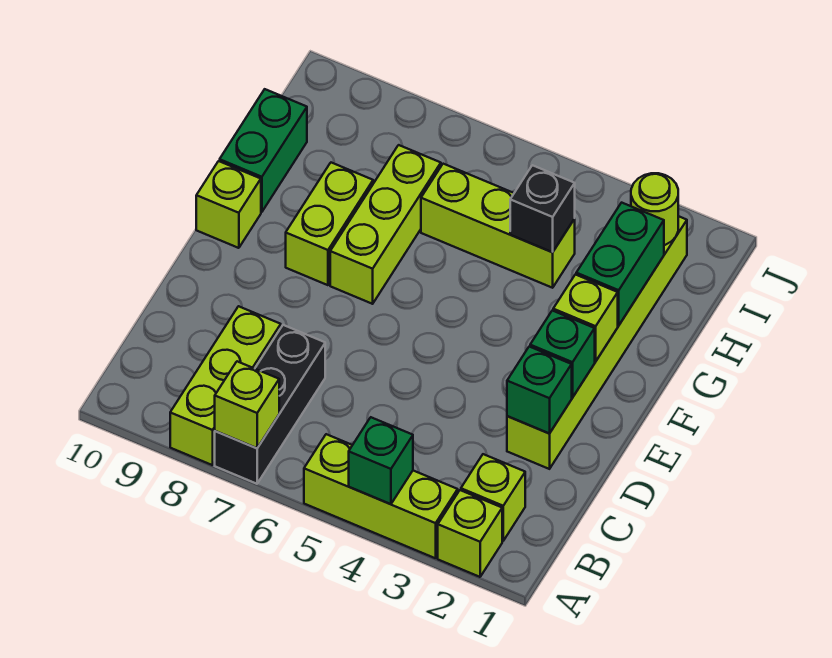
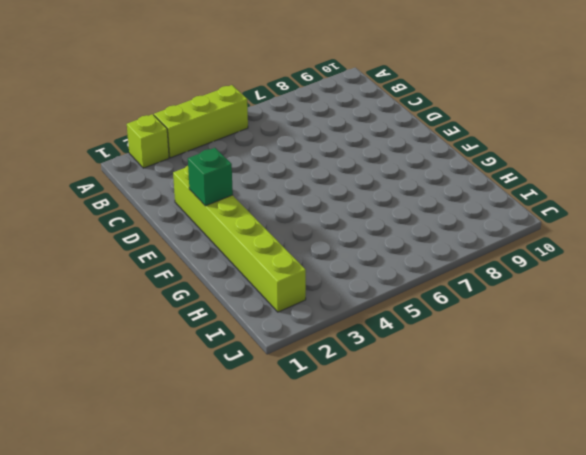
none -> black brick A7:C7 level 1
none -> lime brick A8:C8 level 1
none -> lime brick B2 level 1

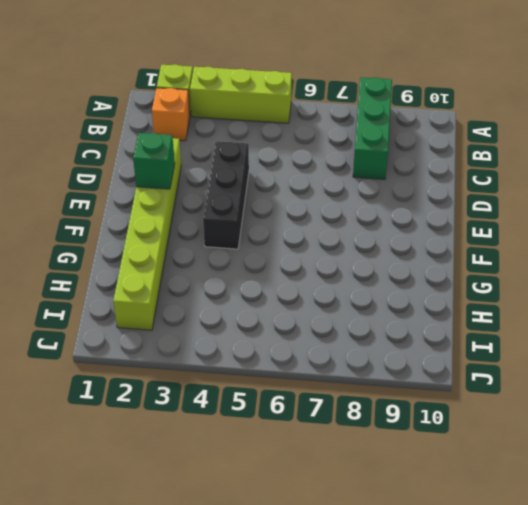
green brick A8:C8 level 1 -> lime brick A8:C8 level 1
orange brick B2 level 1 -> lime brick B2 level 1
black brick D4:F4 level 1 -> black brick A7:C7 level 1
none -> lime brick F7:H7 level 1
none -> lime brick F8:G8 level 1
none -> lime brick F10 level 1

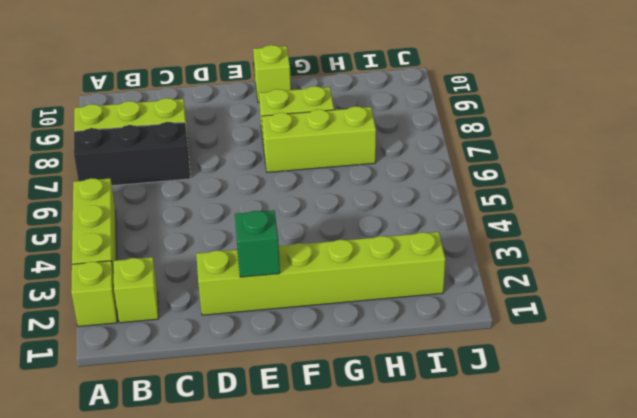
none -> green brick G10:H10 level 1
none -> lime brick H4:H6 level 1
none -> green brick A4 level 2

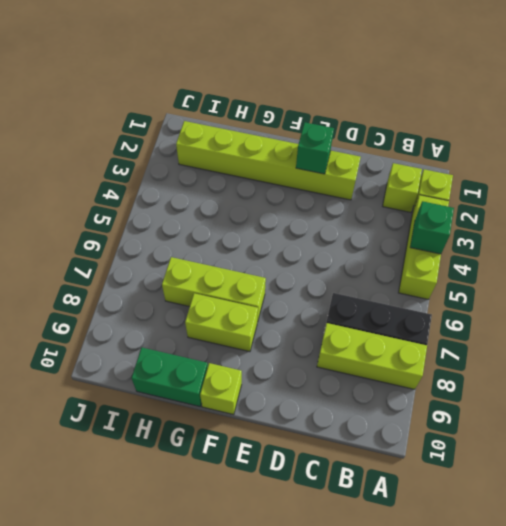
none -> lime brick H4:H6 level 1
none -> lime brick A7 level 2
none -> green brick D2 level 2

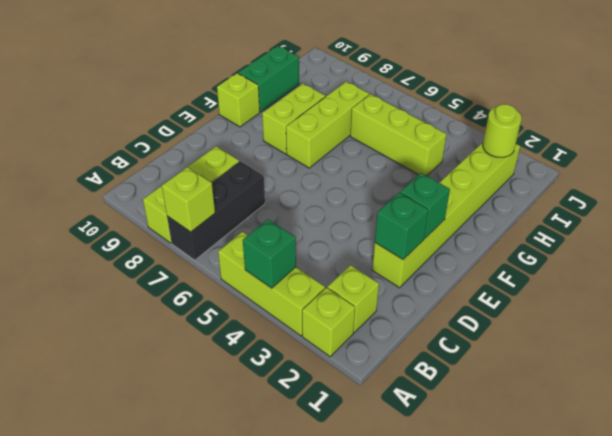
none -> lime brick F2 level 2
none -> green brick G2:H2 level 2
none -> black brick H4 level 2

